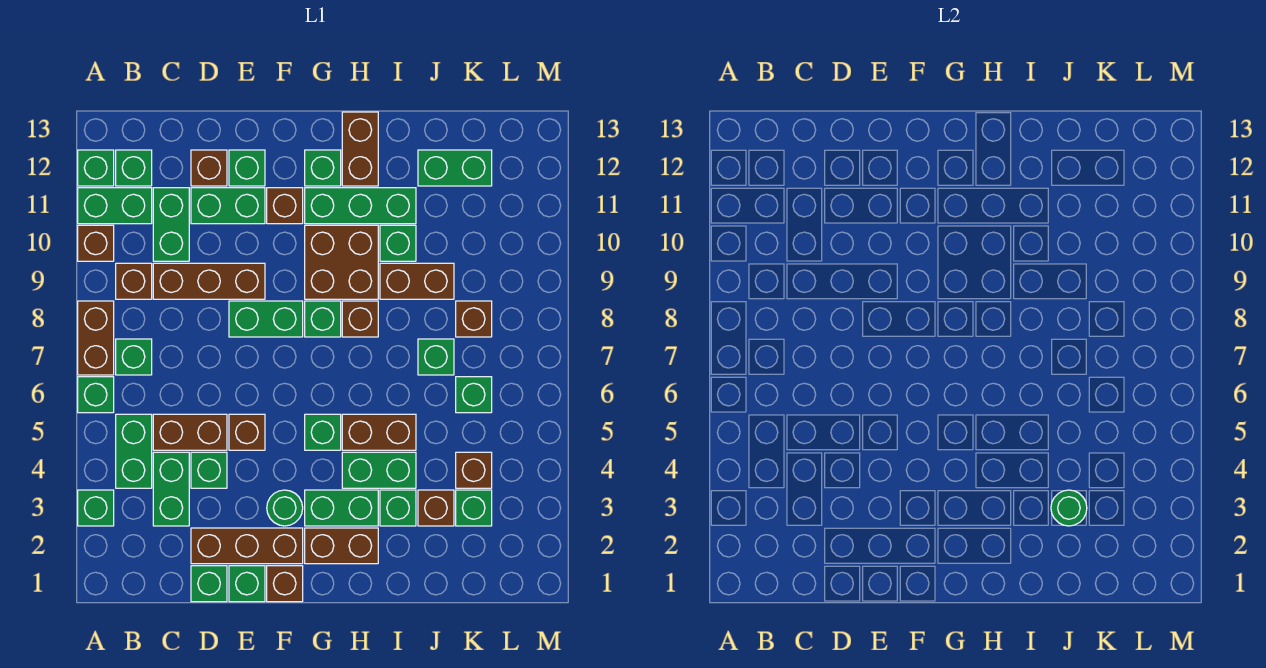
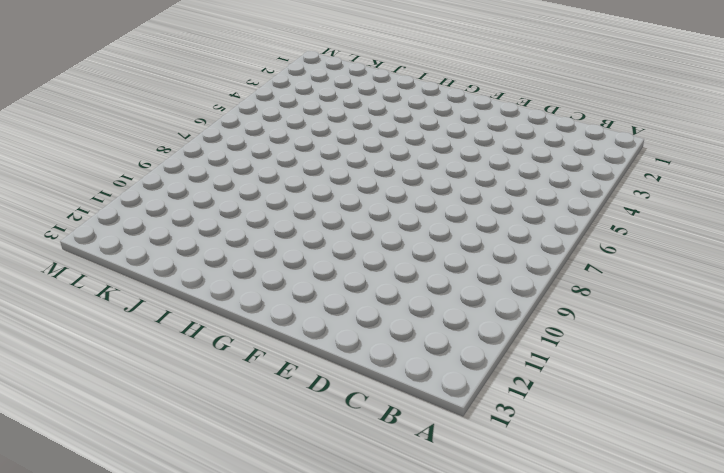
none -> green brick A3 level 1
none -> green brick A6 level 1
none -> brown brick A7:A8 level 1
none -> brown brick A10 level 1

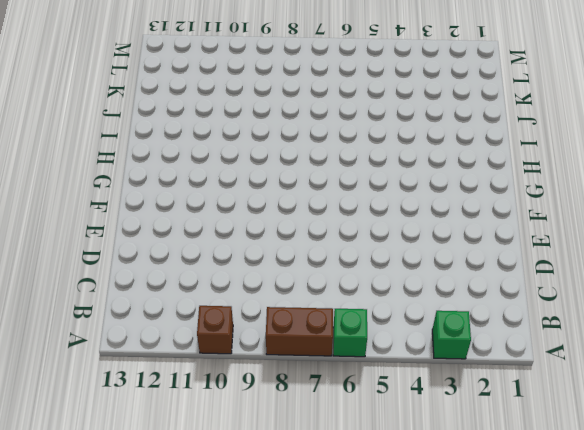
none -> green brick A11:B11 level 1
none -> green brick A12 level 1
none -> green brick B4:B5 level 1
none -> green brick B7 level 1

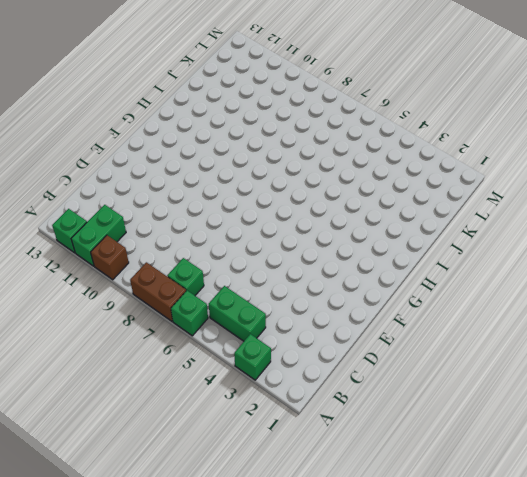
none -> brown brick B9 level 1
none -> green brick B12 level 1
none -> green brick C3:C4 level 1
none -> brown brick C5:D5 level 1

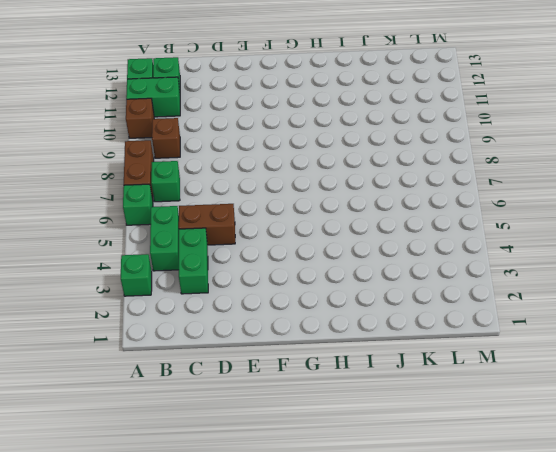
none -> brown brick C9:E9 level 1
none -> green brick C10:C11 level 1
none -> green brick D1 level 1
none -> brown brick D2:F2 level 1

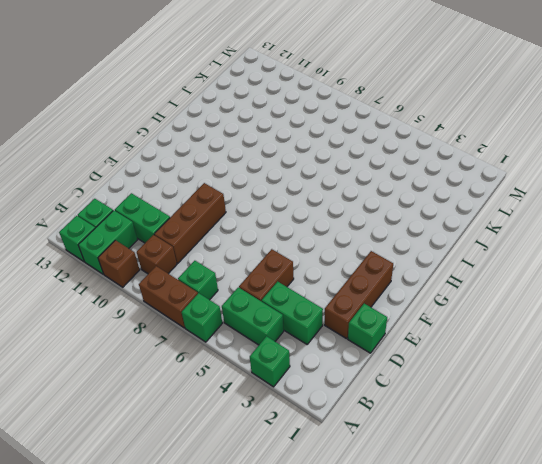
none -> green brick D4 level 1
none -> green brick D11:E11 level 1
none -> brown brick D12 level 1
none -> green brick E1 level 1

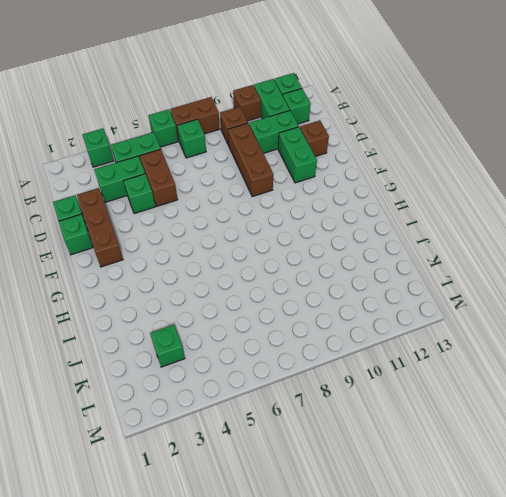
none -> brown brick E5 level 1
none -> green brick E8:F8 level 1
none -> green brick E12 level 1
none -> brown brick F1 level 1

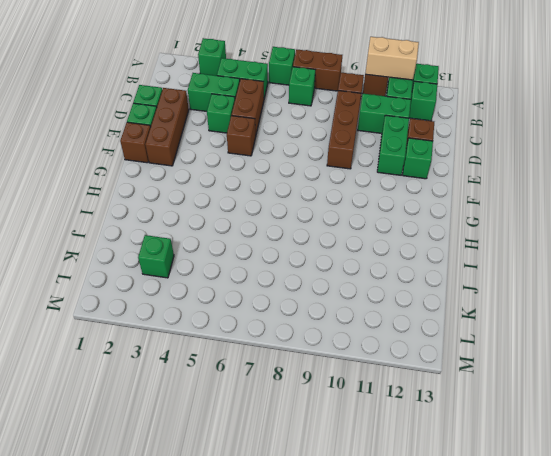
tan brick A10:A11 level 2 -> none
none -> green brick E8:F8 level 1
none -> green round brick F3 level 1
none -> brown brick F11 level 1
none -> brown brick G2:H2 level 1

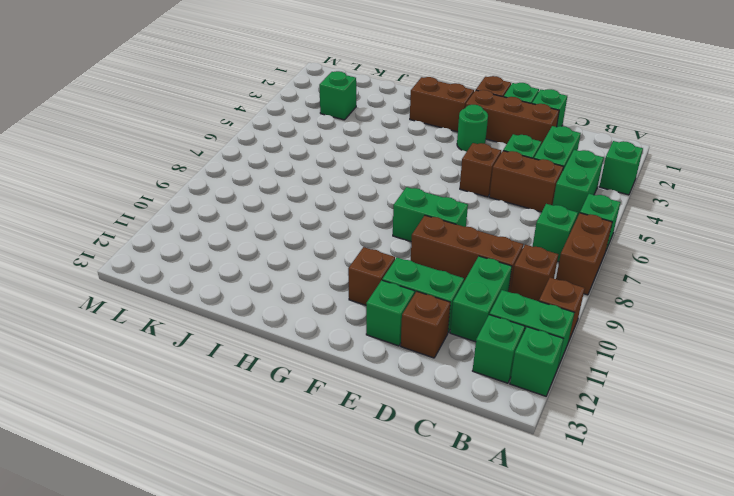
none -> green brick G3:H3 level 1
none -> green brick G5 level 1
none -> green brick G8 level 1
none -> brown brick G9:H10 level 1

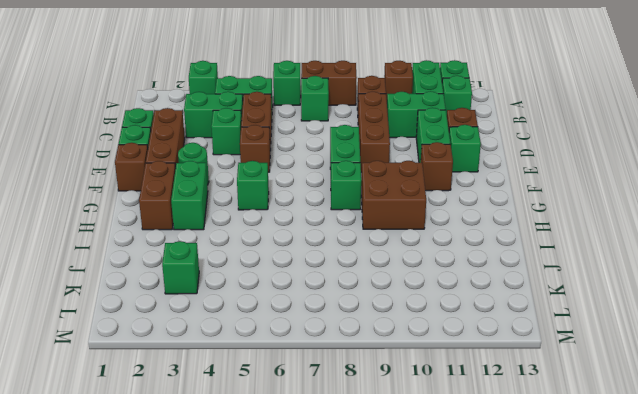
none -> green brick G11:I11 level 1
none -> green brick G12 level 1
none -> green brick H4:I4 level 1
none -> brown brick H5:I5 level 1

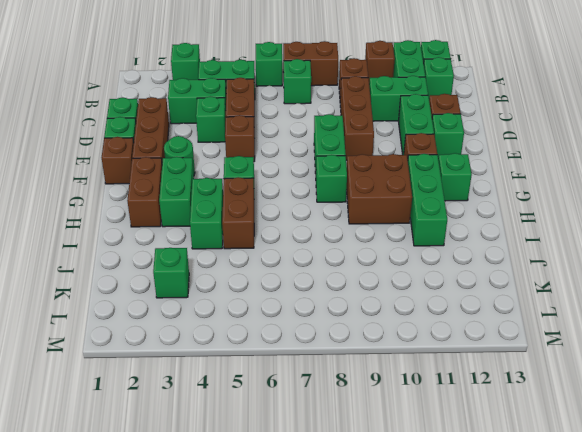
none -> brown brick H8 level 1
none -> brown brick H12:H13 level 1
none -> green brick I3 level 1
none -> brown brick I9:J9 level 1

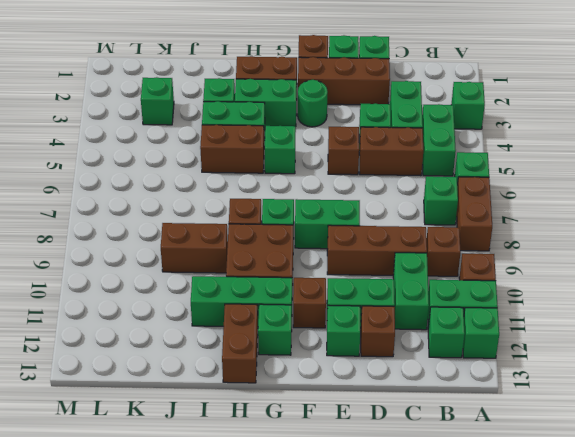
none -> green brick I10 level 1
none -> brown brick J3 level 1
none -> green brick J7 level 1
none -> green brick J12:K12 level 1

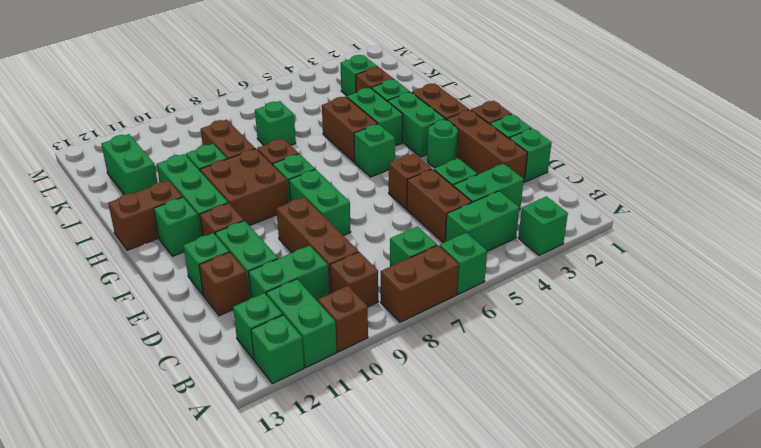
none -> brown brick K4 level 1
none -> green brick K6 level 1
none -> brown brick K8 level 1
none -> green round brick J3 level 2

